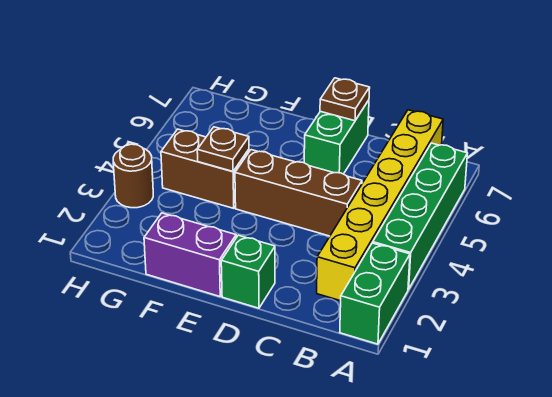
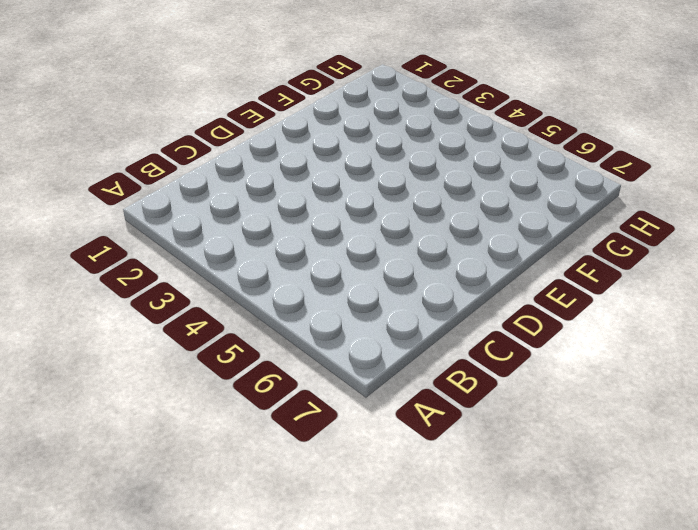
none -> green brick A1:A2 level 1
none -> green brick A3:A6 level 1

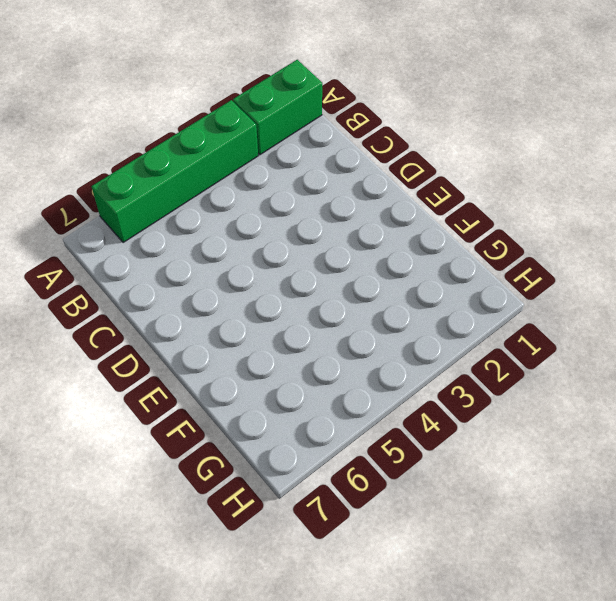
none -> yellow brick B2:B7 level 1
none -> brown brick C4:E4 level 1

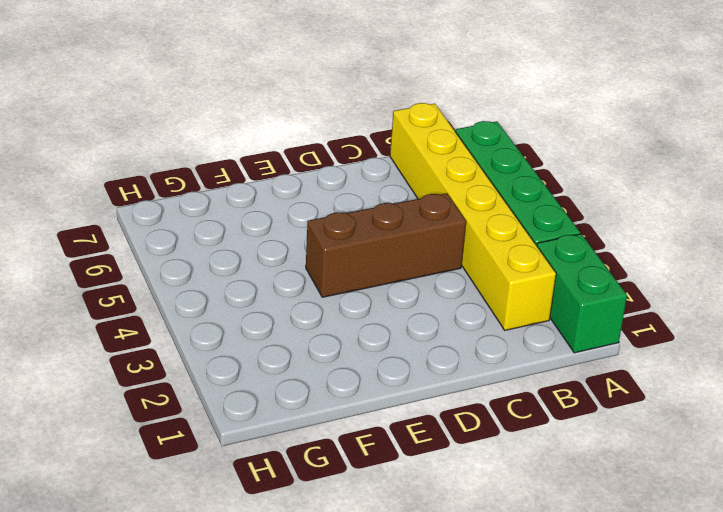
none -> green brick D1 level 1
none -> green brick D6:D7 level 1

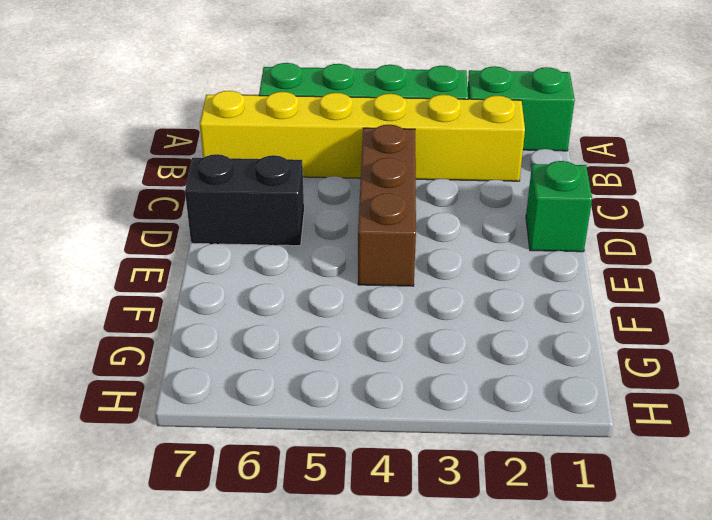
black brick D6:D7 level 1 -> green brick D6:D7 level 1
none -> purple brick E1:F1 level 1
none -> brown brick F4:G4 level 1

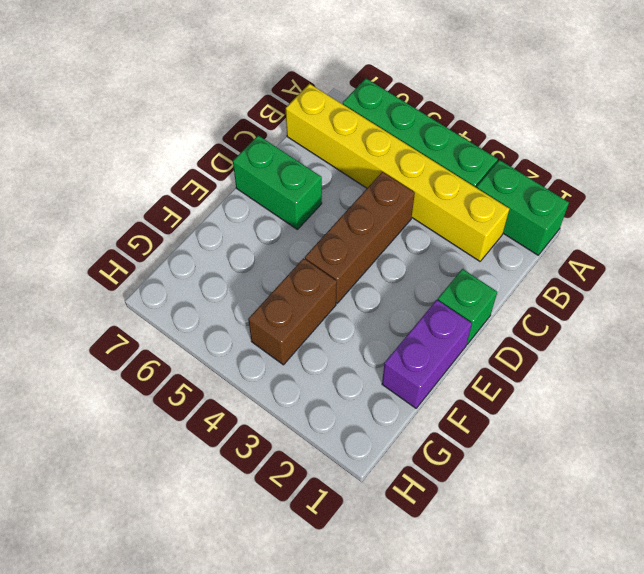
none -> brown round brick H3 level 1
none -> brown plate D7 level 2

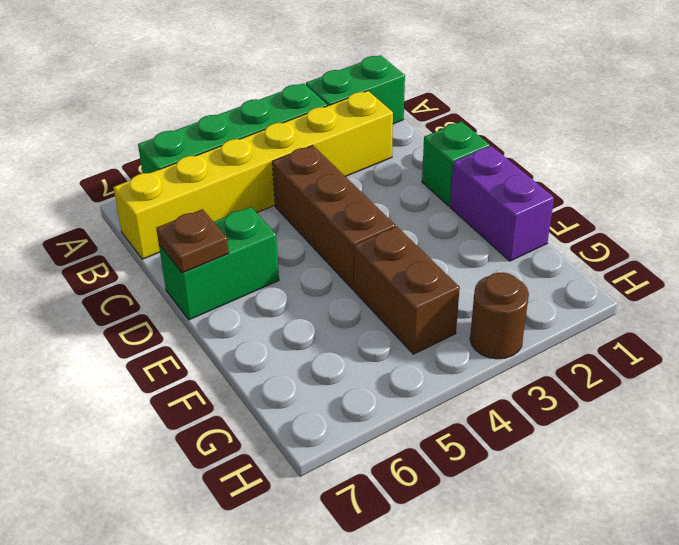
none -> brown plate F4 level 2

